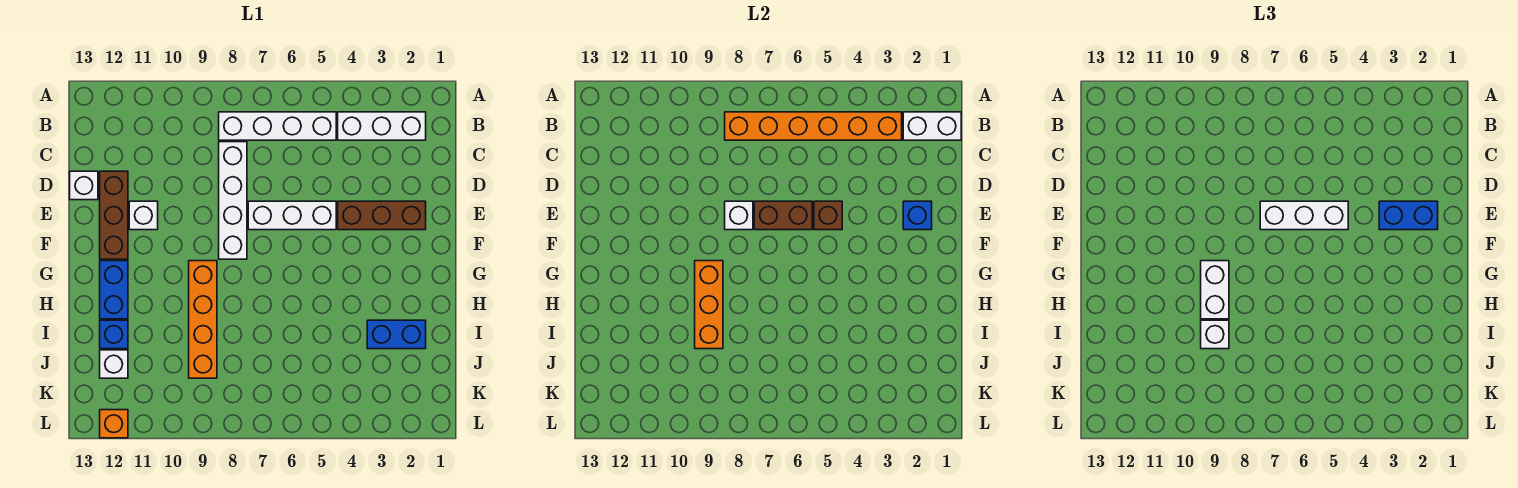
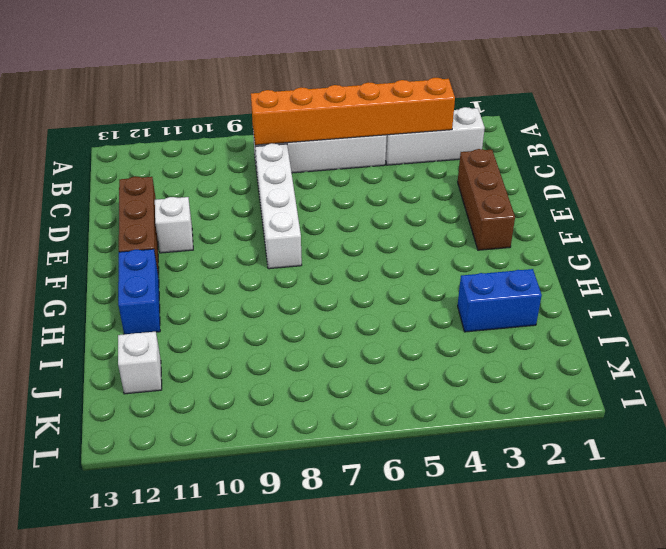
brown brick D2:F2 level 1 -> brown brick E2:E4 level 1
none -> white brick D13 level 1
none -> white brick E5:E7 level 1
none -> orange brick G9:J9 level 1

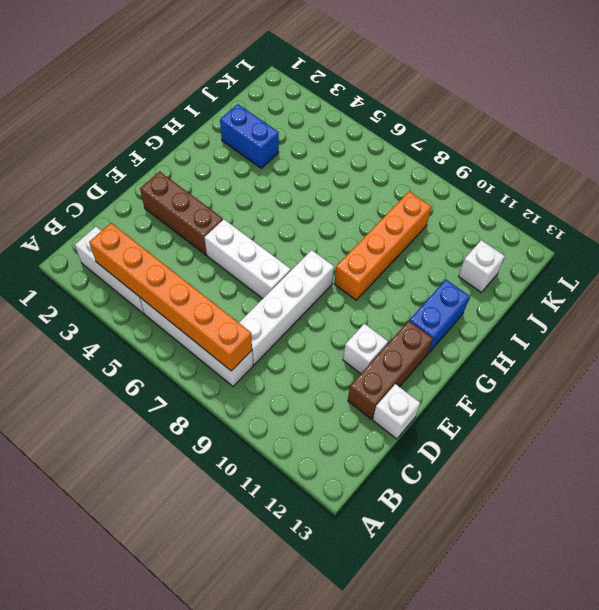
none -> blue brick I12 level 1
none -> orange brick L12 level 1
none -> white brick B1:B2 level 2

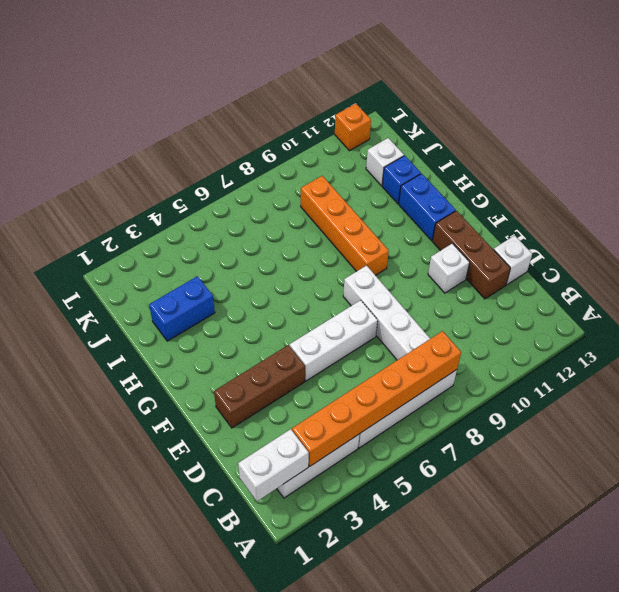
none -> blue brick E2 level 2
none -> brown brick E5 level 2
none -> brown brick E6:E7 level 2

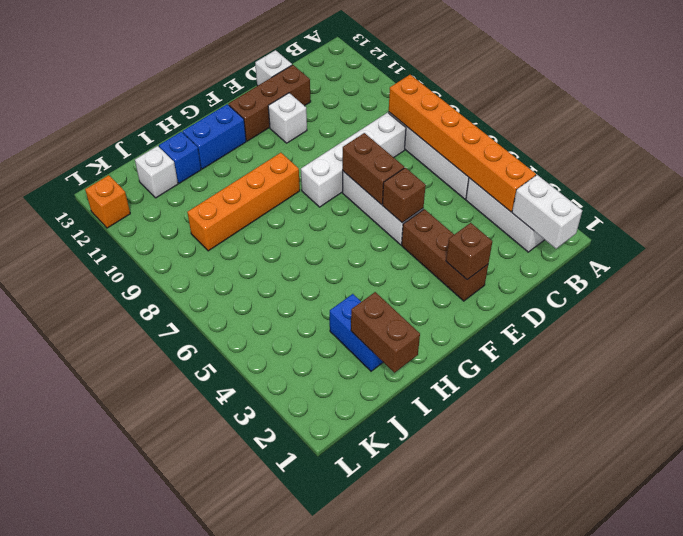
brown brick E2 level 2 -> blue brick E2 level 2
brown brick I1:I2 level 2 -> none
none -> white brick E8 level 2
none -> orange brick G9:I9 level 2
none -> blue brick E2:E3 level 3

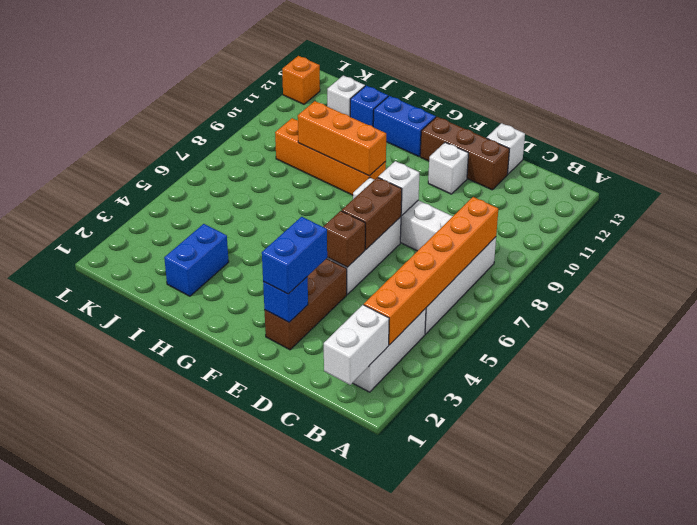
none -> white brick E5:E7 level 3
none -> white brick G9:H9 level 3
none -> white brick I9 level 3

